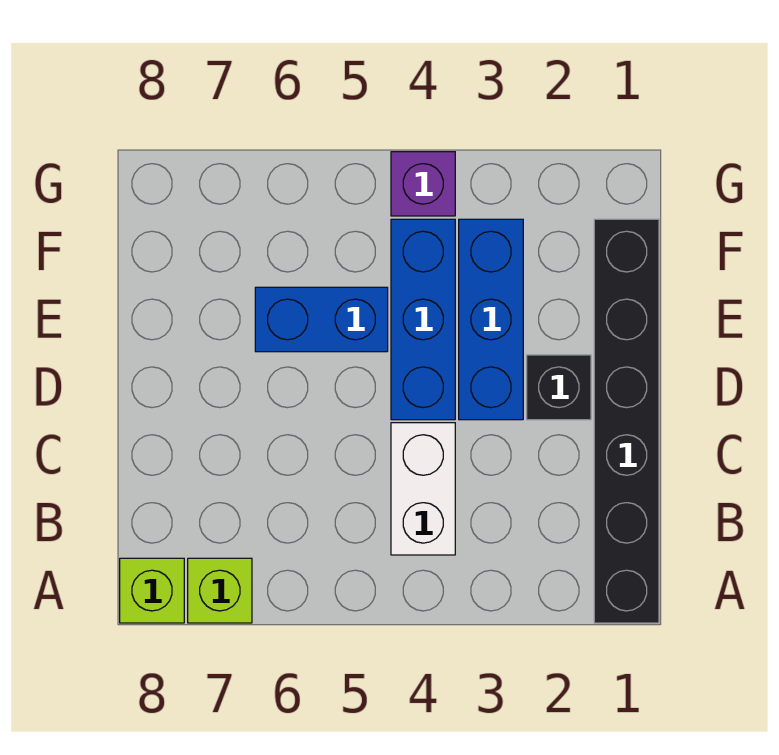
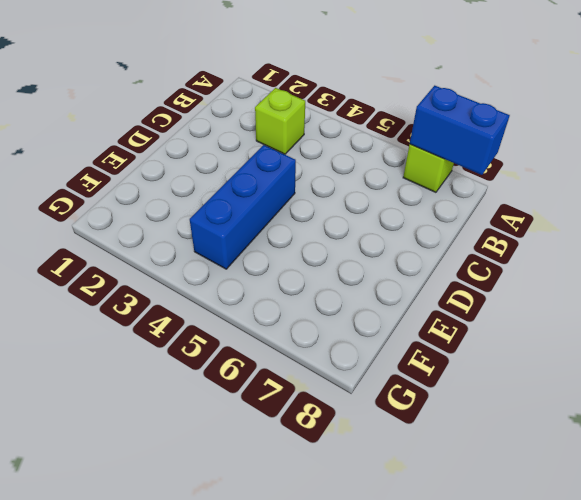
blue brick A7:A8 level 2 -> blue brick E5:E6 level 1
lime brick B3 level 1 -> lime brick A8 level 1
none -> black brick A1:F1 level 1
none -> white brick B4:C4 level 1

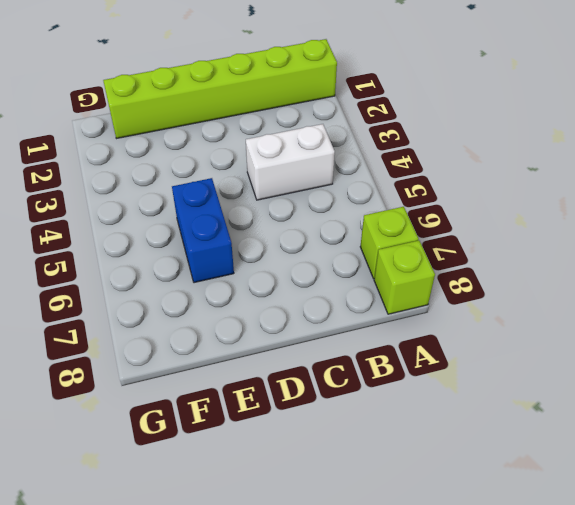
lime brick A1:F1 level 1 -> black brick A1:F1 level 1
none -> black brick D2 level 1
none -> blue brick D3:F3 level 1

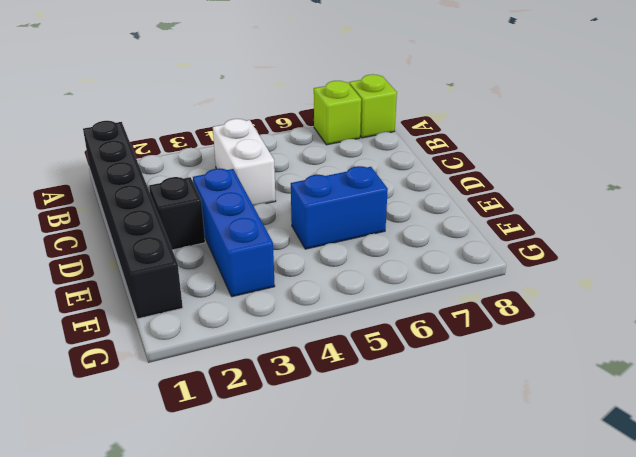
none -> blue brick D4:F4 level 1
none -> purple brick G4 level 1

